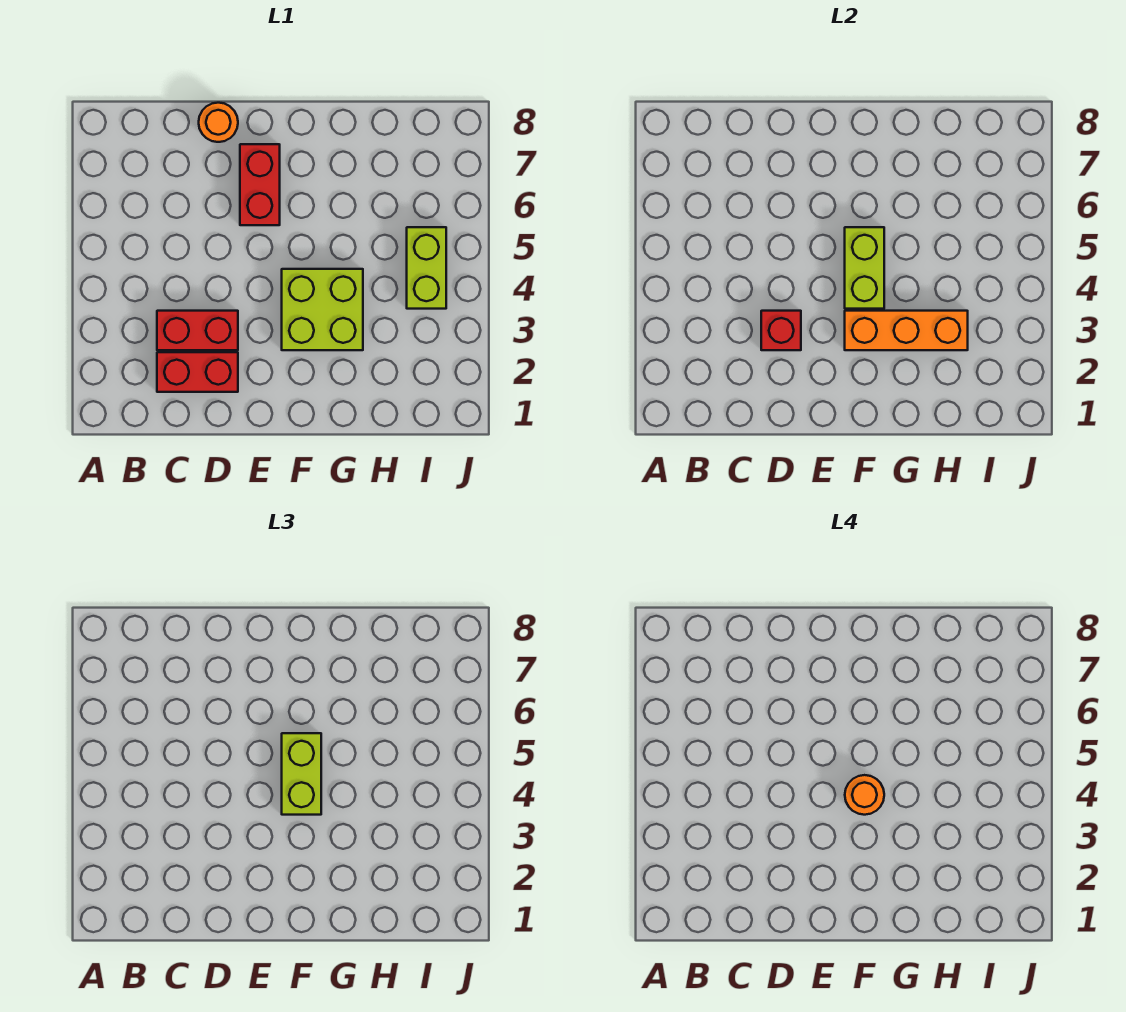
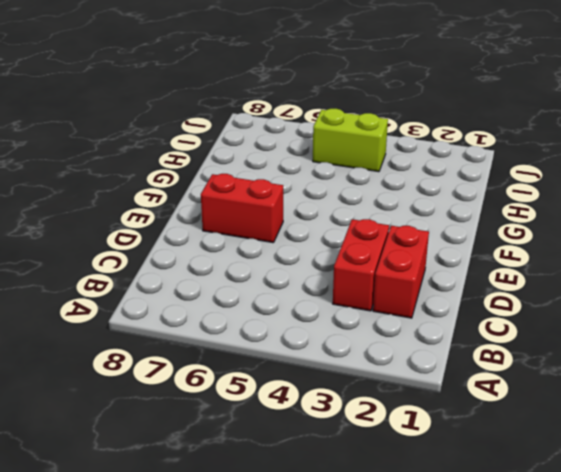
none -> orange round brick D8 level 1
none -> lime brick F3:G4 level 1

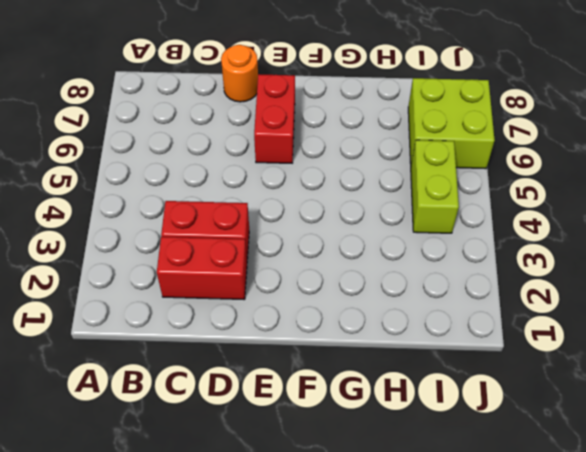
lime brick I6:J7 level 1 -> lime brick F3:G4 level 1
none -> red brick D3 level 2
none -> orange brick F3:H3 level 2

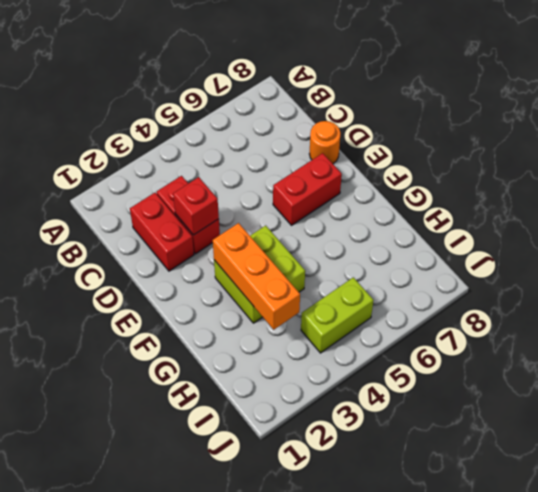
none -> lime brick F4:F5 level 2
none -> lime brick F4:F5 level 3

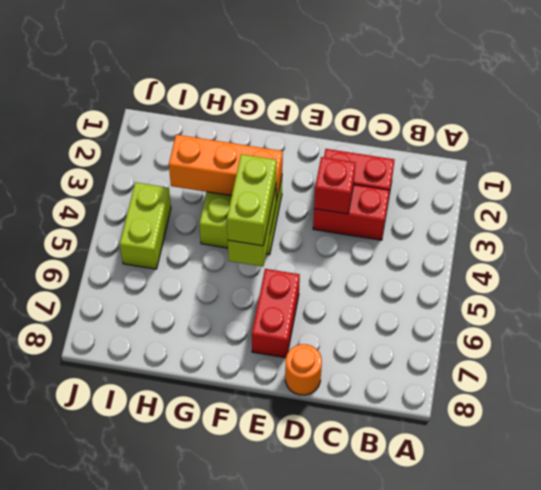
none -> orange round brick F4 level 4

